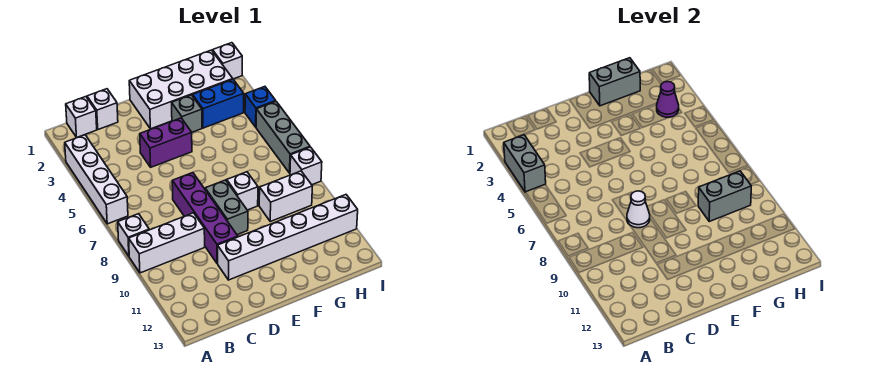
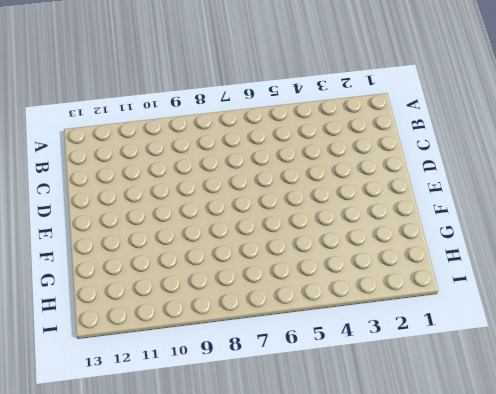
none -> white brick A3:A6 level 1
none -> white brick A8 level 1
none -> white brick A9:C9 level 1

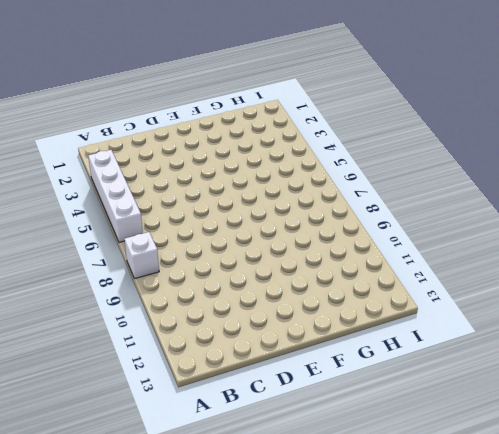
none -> white brick A9:C9 level 1
none -> white brick B1 level 1
none -> white brick C1 level 1

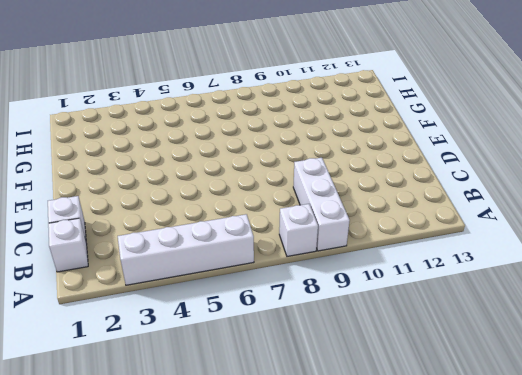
none -> purple brick D4:E4 level 1
none -> purple brick D7:D10 level 1
none -> white brick D11:I11 level 1

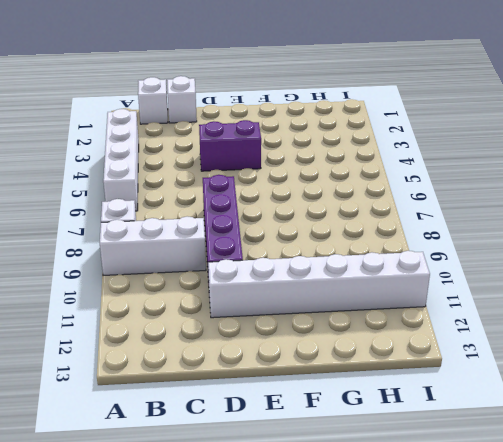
none -> white brick E1:H2 level 1
none -> grey brick E8:E9 level 1
none -> grey brick F3 level 1

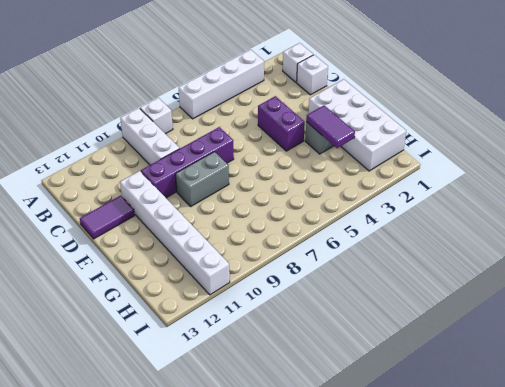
purple tile D12:D13 level 1 -> none
purple tile F3:G3 level 2 -> none
none -> white brick F8 level 1
none -> blue brick G3:H3 level 1
none -> white brick G9:H9 level 1

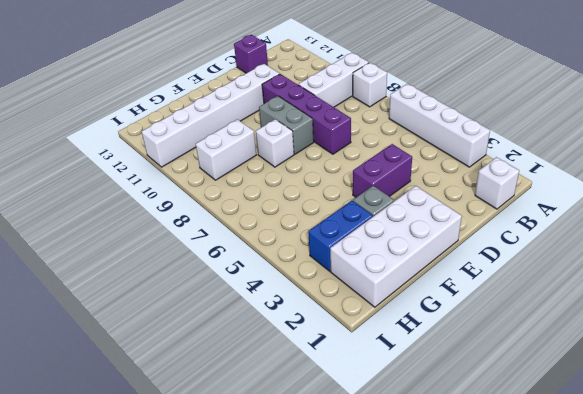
purple brick C13 level 1 -> none
none -> white brick C1 level 1
none -> white brick I1 level 1
none -> blue brick I4 level 1

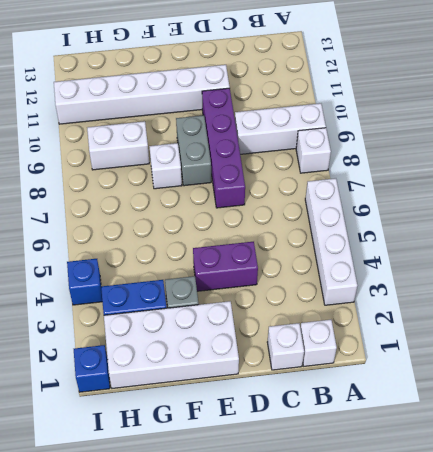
blue brick I1 level 1 -> white brick I1 level 1
none -> grey brick I5:I7 level 1
none -> white brick I8 level 1
none -> grey brick A3:A4 level 2

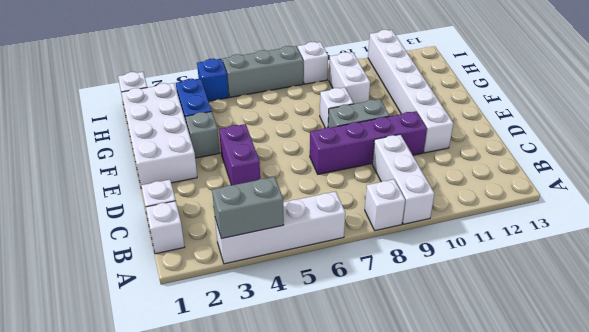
none -> white cone D8 level 2
none -> grey brick F1:G1 level 2
none -> grey brick G9:H9 level 2

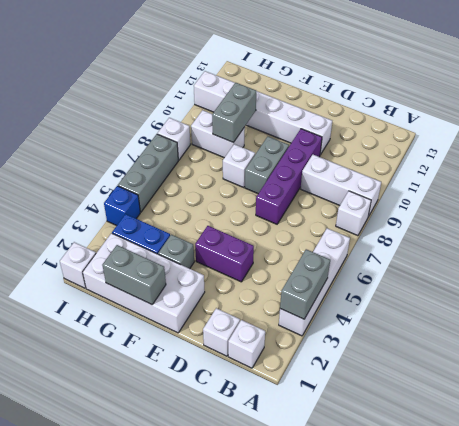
grey brick G9:G10 level 2 -> grey brick G9:H9 level 2
none -> white cone D8 level 2
none -> purple cone H3 level 2

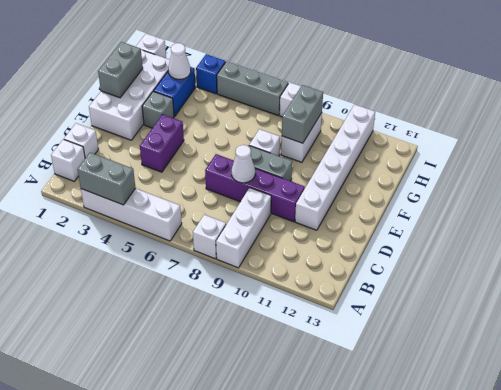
white cone H3 level 2 -> purple cone H3 level 2

